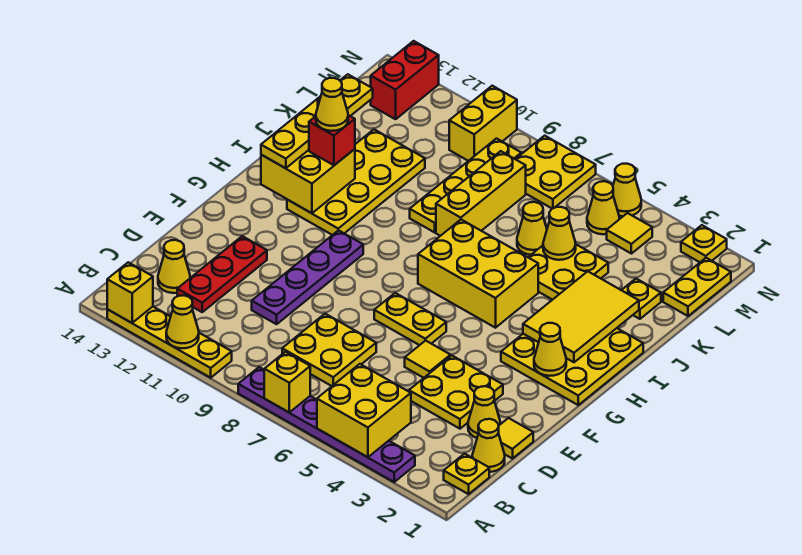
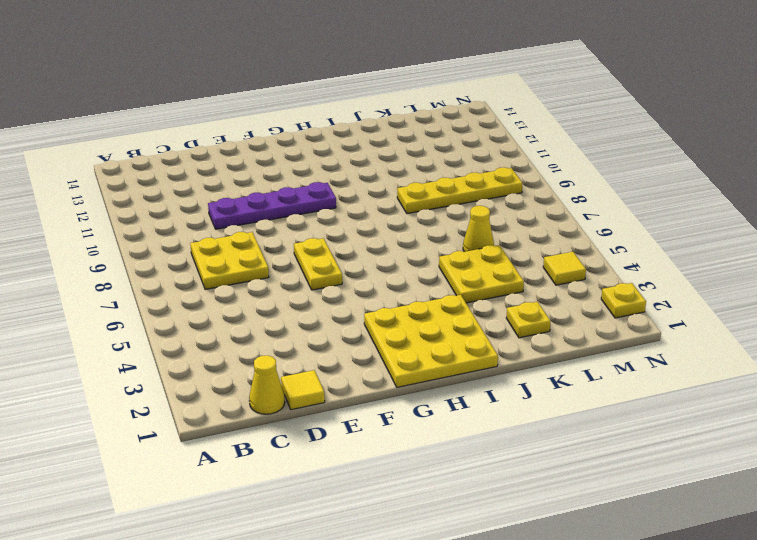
none -> purple plate A3:A8 level 1
none -> yellow plate A10:A13 level 1
none -> yellow plate B1 level 1
none -> red plate C12:E12 level 1

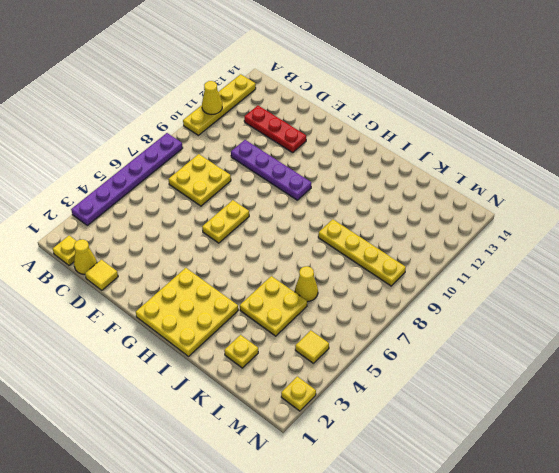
none -> yellow cone C13 level 1
none -> yellow cone D2 level 1
none -> yellow plate D3:E4 level 1
none -> yellow tile E5 level 1

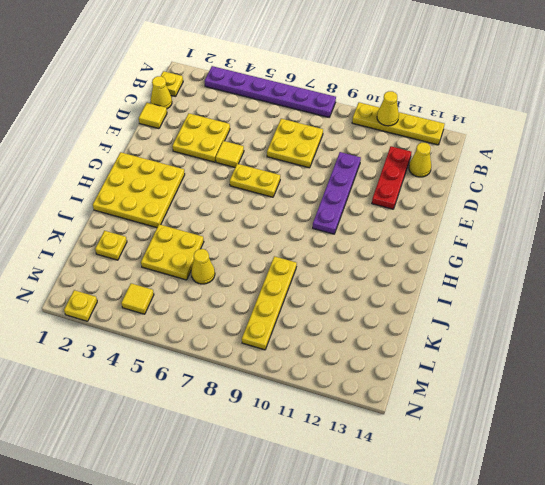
none -> yellow cone D2 level 1
none -> yellow brick H5:I7 level 1
none -> yellow plate H11:K12 level 1
none -> yellow brick J8:L8 level 1

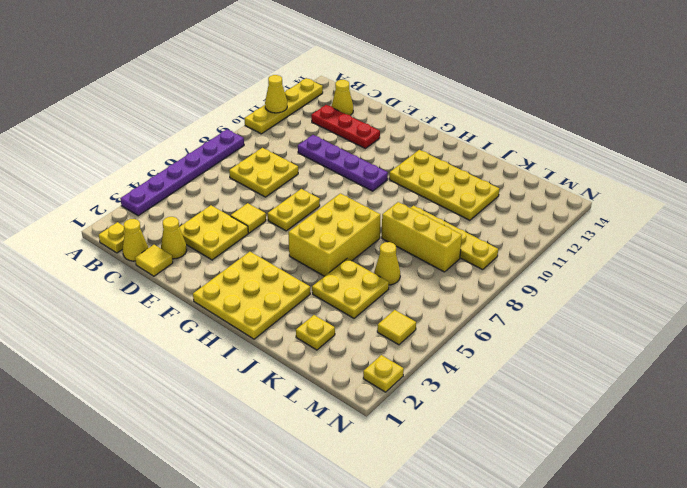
none -> yellow plate L1:M1 level 1
none -> yellow cone M5 level 1
none -> yellow plate M7:N8 level 1
none -> yellow brick M10:N10 level 1

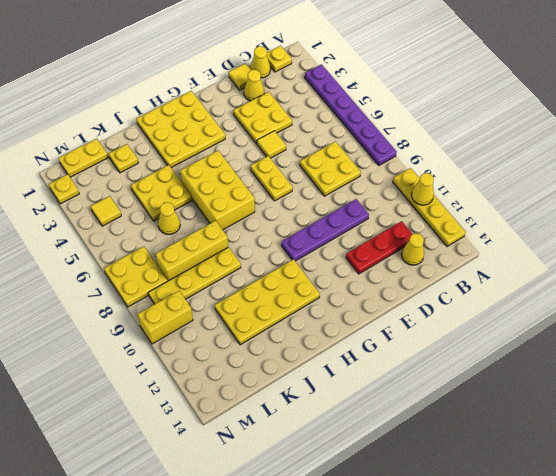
none -> yellow cone M5 level 1
none -> red brick M13:N13 level 1
none -> yellow cone N5 level 1
none -> yellow brick A4:B5 level 2

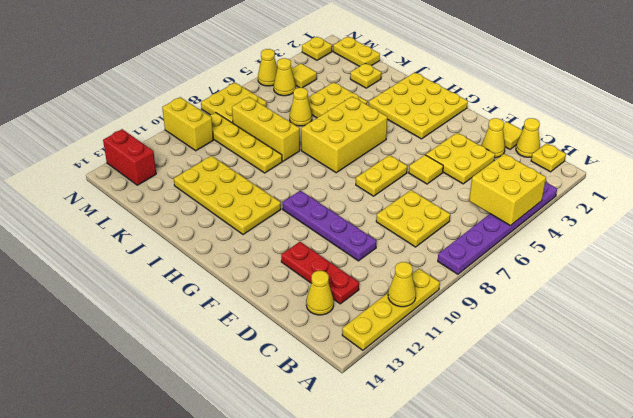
none -> yellow brick A7 level 2
none -> yellow brick A13 level 2
none -> yellow cone G2 level 2
none -> yellow tile H2:J3 level 2

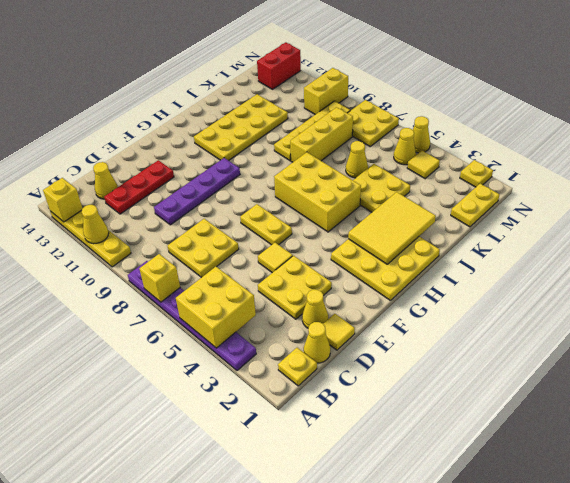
none -> yellow plate K2 level 1
none -> yellow cone G2 level 2
none -> yellow brick H12:I13 level 2
none -> yellow cone K5 level 2

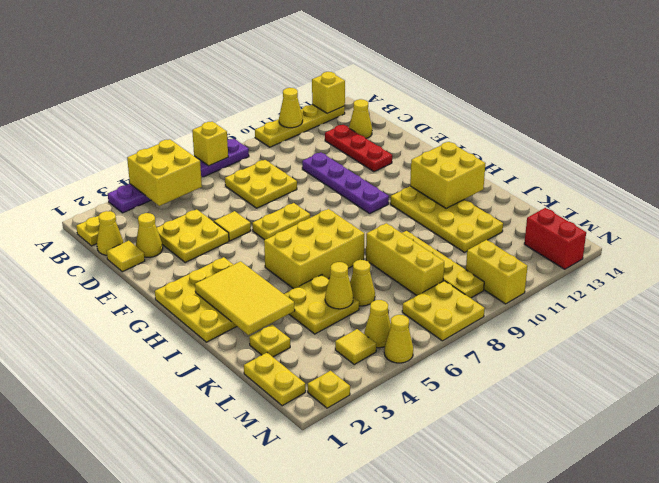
none -> yellow cone G2 level 2
none -> yellow plate H13:K13 level 3
none -> red brick I12 level 3
none -> yellow cone I12 level 4

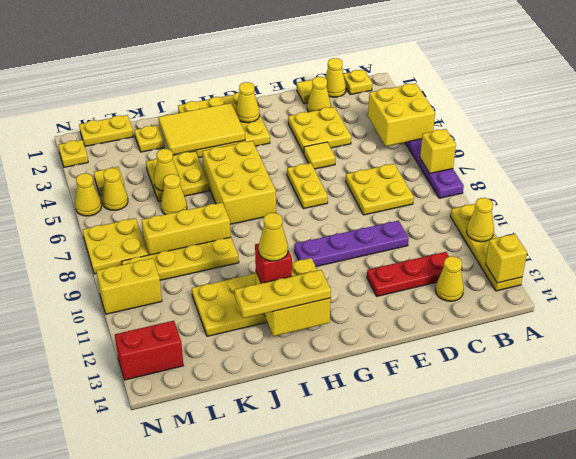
yellow plate H13:J13 level 3 -> yellow plate H13:K13 level 3

